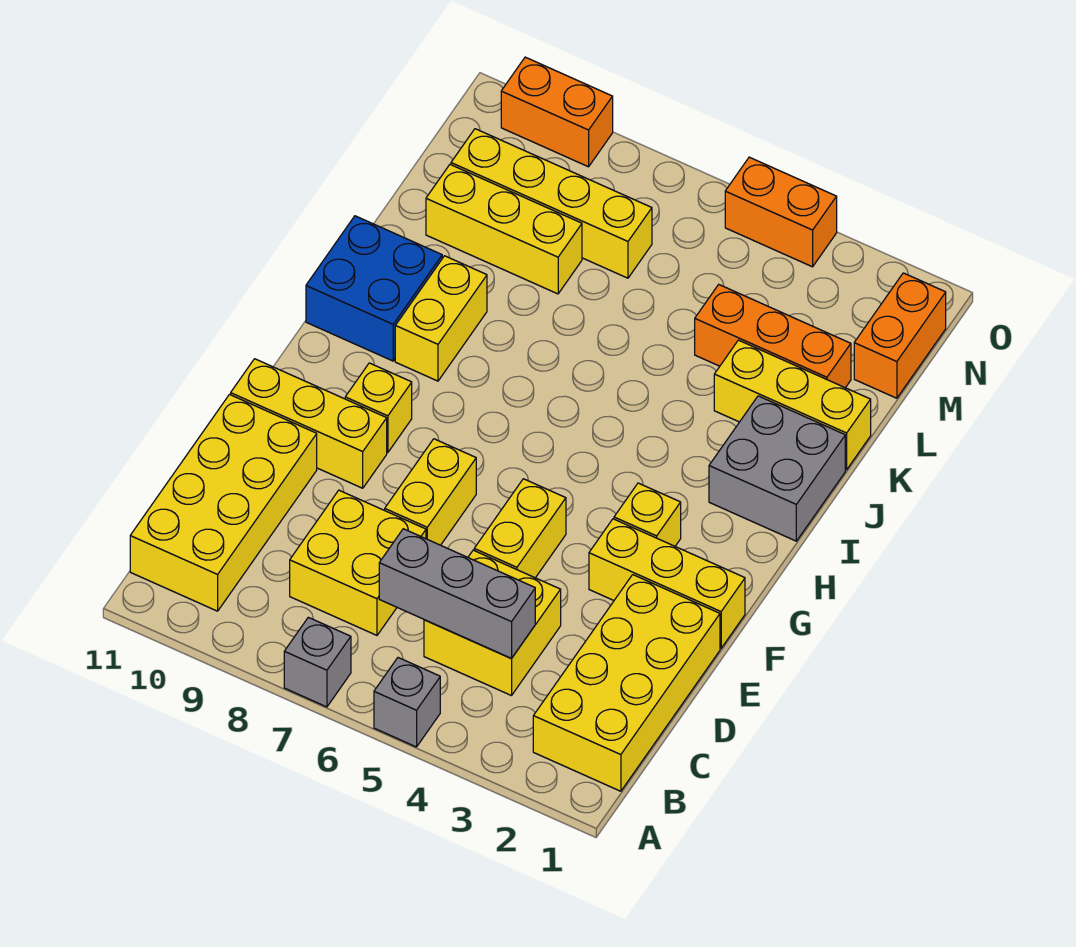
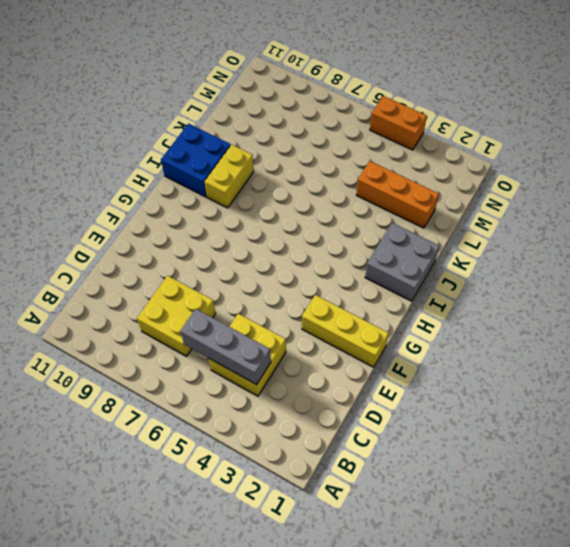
none -> grey brick A5 level 1
none -> grey brick A7 level 1
none -> yellow brick B1:E2 level 1

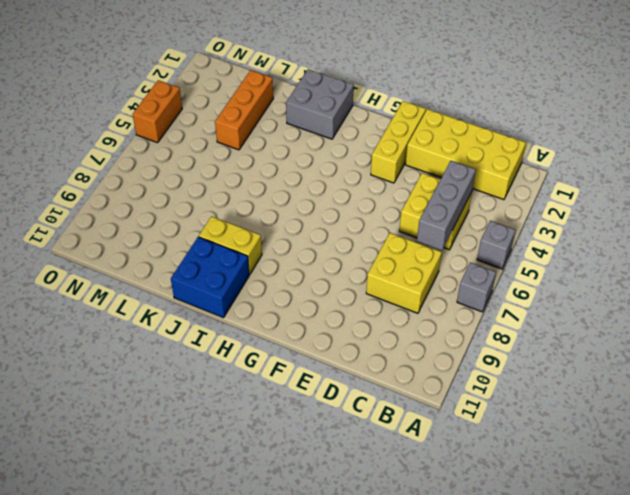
none -> yellow brick B10:E11 level 1
none -> yellow brick E5:F5 level 1
none -> yellow brick E7:F7 level 1

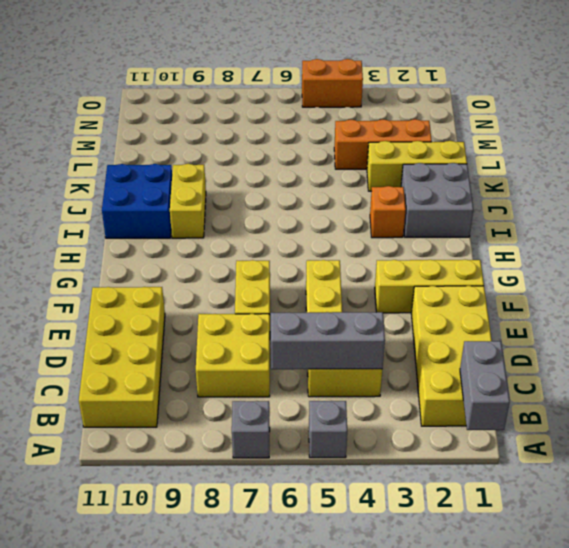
grey brick A1:B1 level 2 -> none
orange brick I3 level 1 -> none
none -> yellow brick F9:F11 level 1
none -> yellow brick G3 level 1
none -> yellow brick G9 level 1

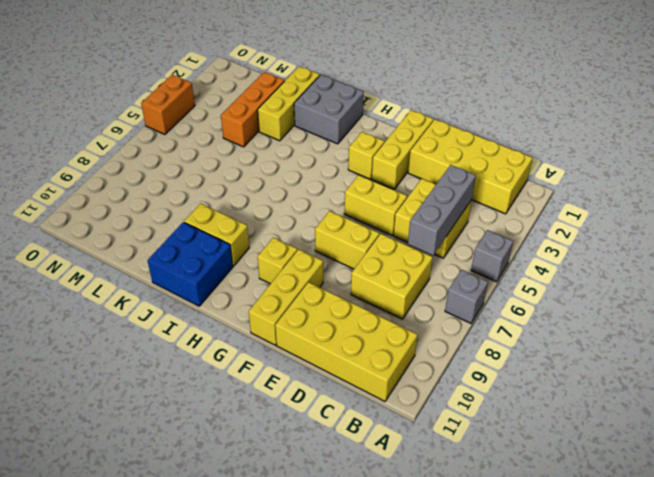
none -> yellow brick L8:L10 level 1
none -> orange brick M1:N1 level 1
none -> yellow brick M7:M10 level 1

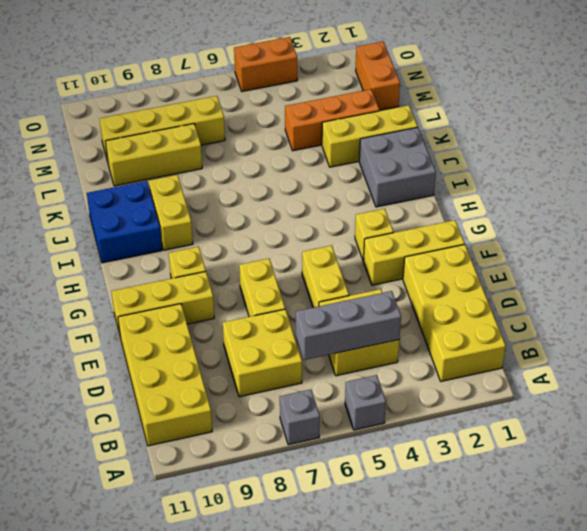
none -> orange brick O9:O10 level 1

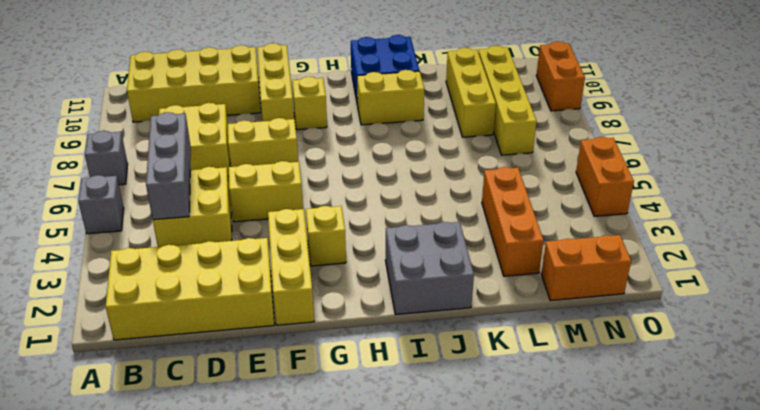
none -> yellow brick K1:K3 level 1

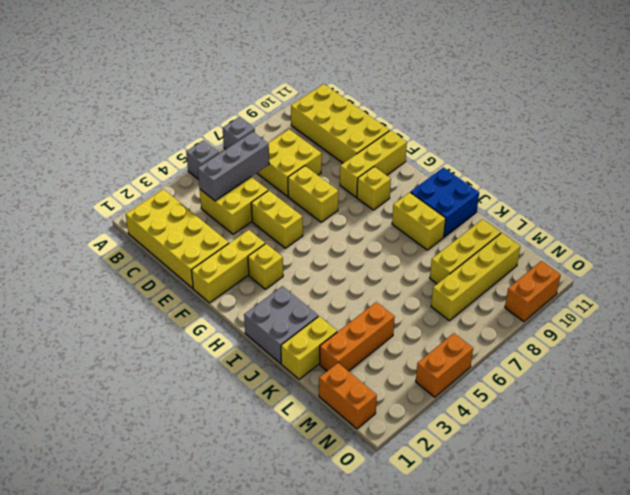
yellow brick K1:K2 level 1 -> yellow brick K1:K3 level 1

